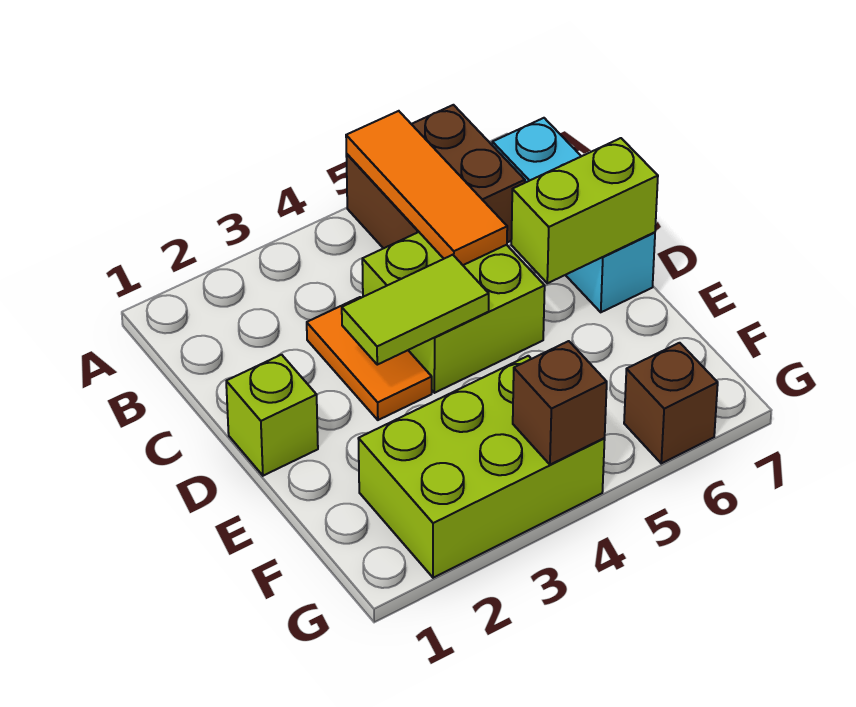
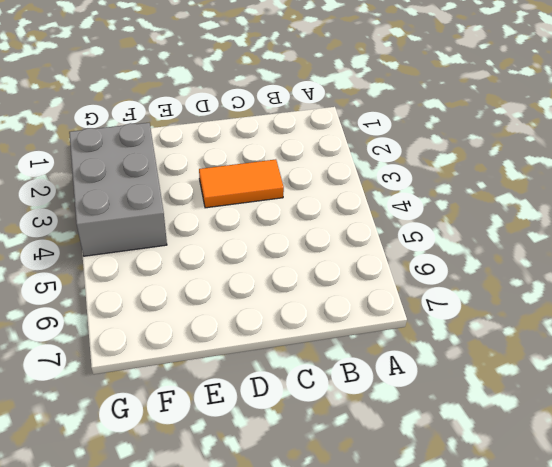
grey brick F2:G4 level 1 -> lime brick F2:G4 level 1
none -> brown brick A5:B6 level 1
none -> cyan brick B7:D7 level 1

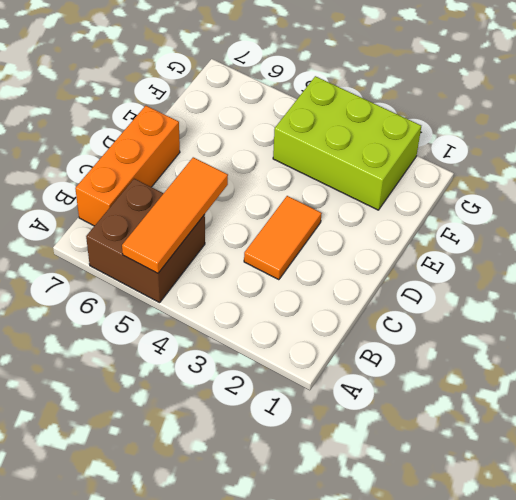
orange brick B7:D7 level 1 -> cyan brick B7:D7 level 1
none -> lime brick C4:D5 level 1
none -> lime brick D1 level 1

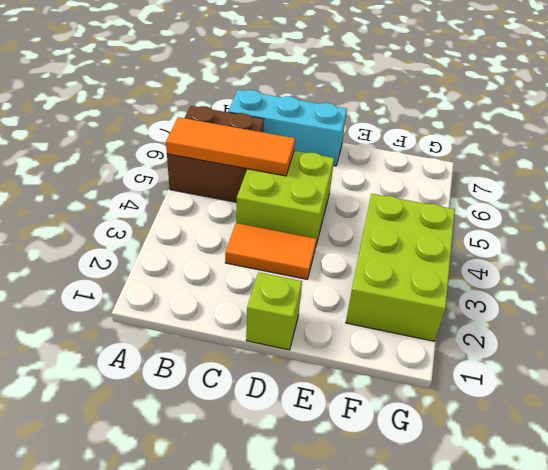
none -> brown brick G6 level 1
none -> lime tile D3:D4 level 2

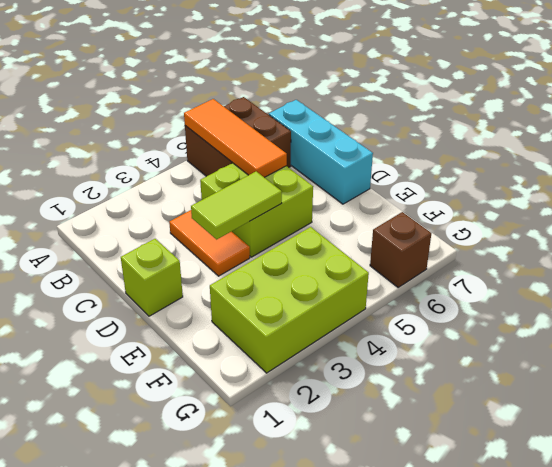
none -> lime brick D6:D7 level 2
none -> brown brick G4 level 2

